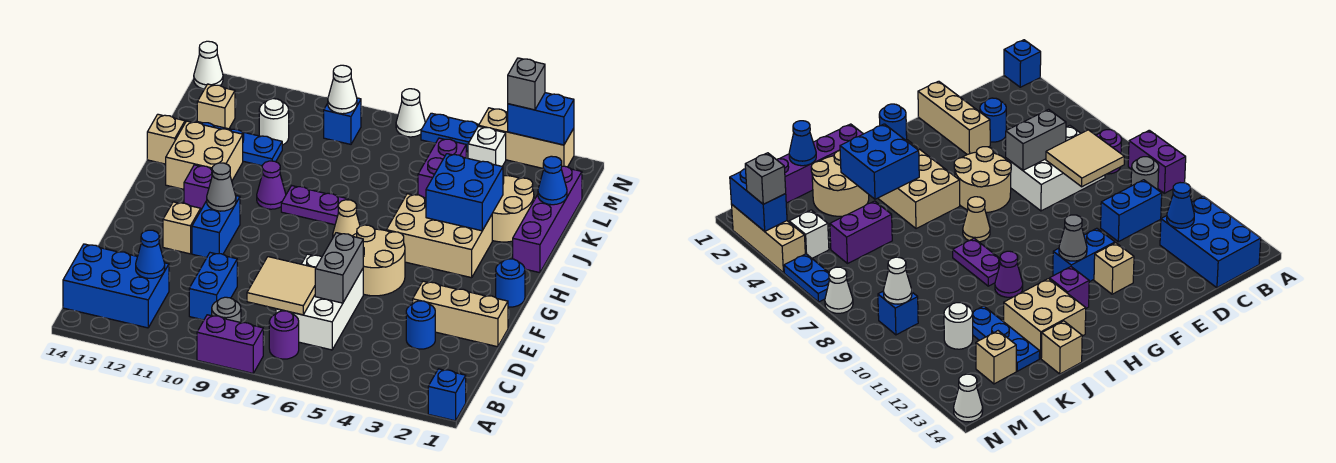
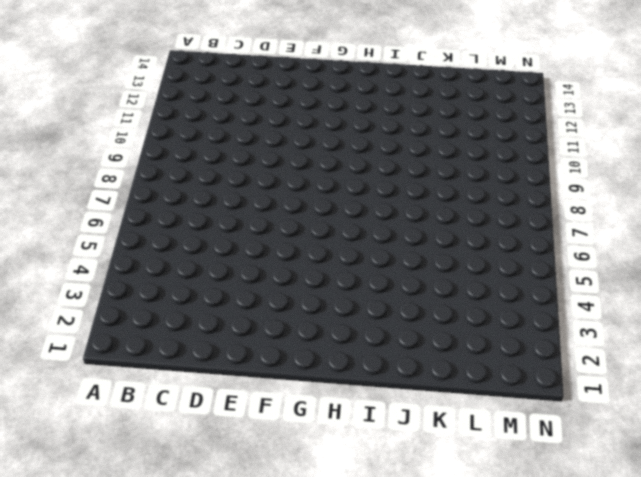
none -> blue brick A1 level 1
none -> purple brick A8:A9 level 1
none -> purple round brick B7 level 1
none -> grey round brick B9 level 1

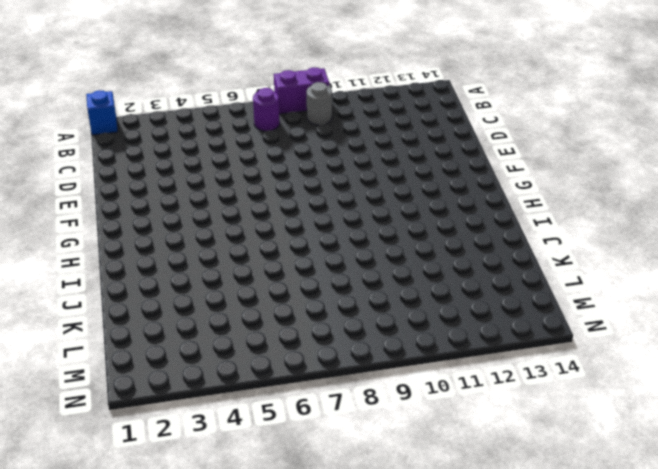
none -> blue brick B12:C14 level 1
none -> white brick C6:E7 level 1
none -> blue brick C10:D10 level 1
none -> blue round brick D3 level 1

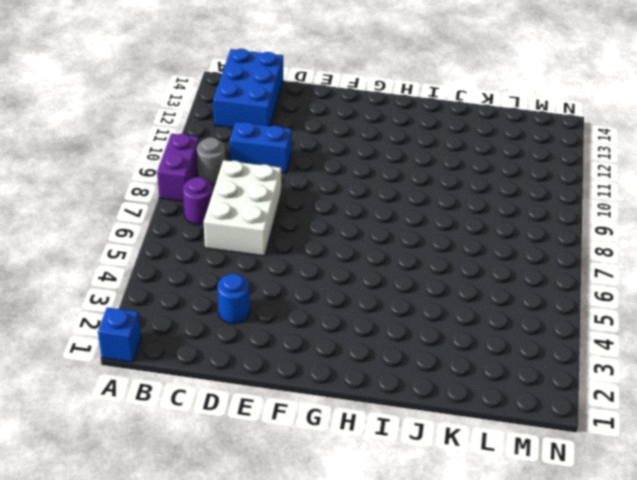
white brick C6:D8 level 1 -> white brick C6:E7 level 1
none -> tan brick E1:E3 level 1
none -> tan round brick F5:G6 level 1
none -> blue brick F11:G11 level 1
none -> tan brick F12 level 1

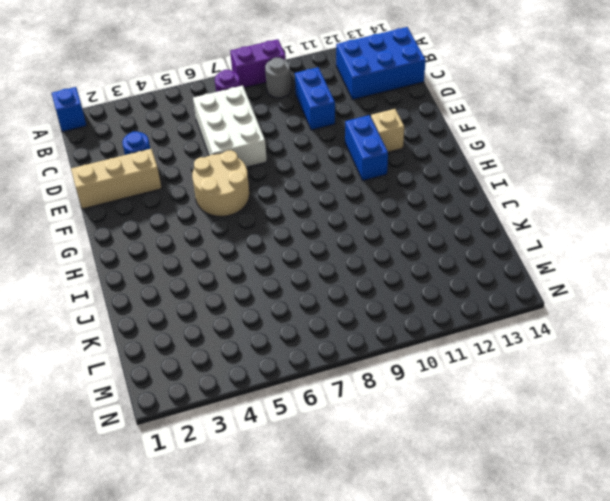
none -> blue round brick G1 level 1
none -> tan brick H3:I5 level 1
none -> tan cone H7 level 1
none -> purple brick H12 level 1

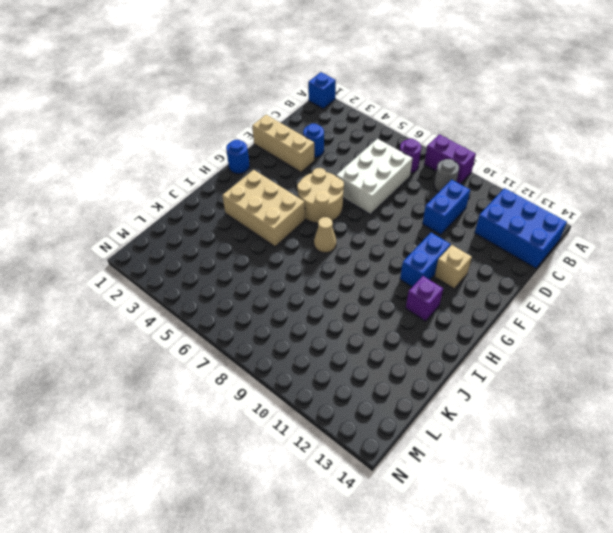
none -> purple brick I1:L1 level 1
none -> purple plate I8:I9 level 1
none -> purple cone I10 level 1
none -> tan brick I12:J13 level 1

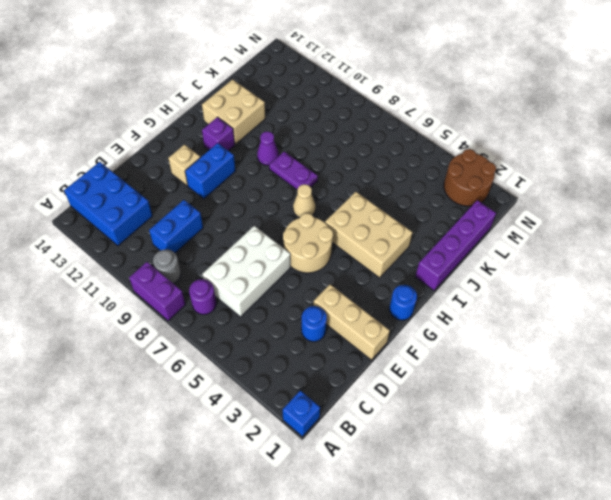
brown round brick M2:N3 level 1 -> tan brick N2:N4 level 1
none -> tan round brick J2:K3 level 1
none -> tan brick J14 level 1
none -> purple brick K5:L5 level 1
none -> blue plate K11:K13 level 1

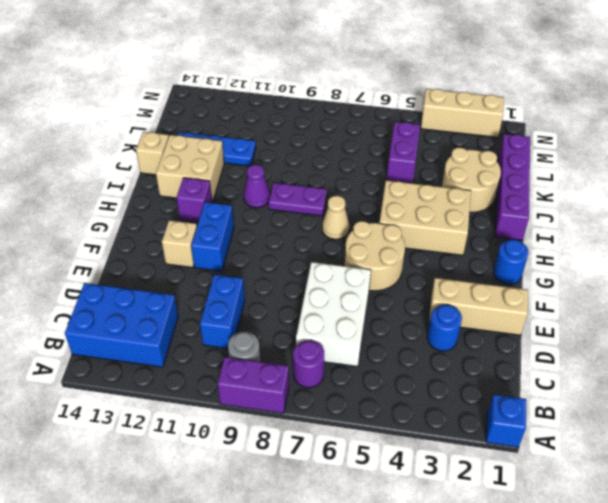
none -> white round brick L11 level 1
none -> tan brick L13 level 1
none -> white brick M4 level 1
none -> blue brick M9 level 1

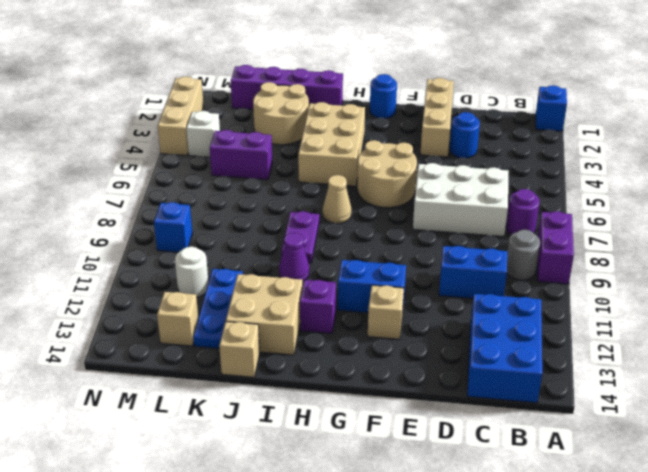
none -> blue plate N5:N6 level 1
none -> white cone N7 level 1
none -> white cone N14 level 1
none -> tan tile C7:D8 level 2

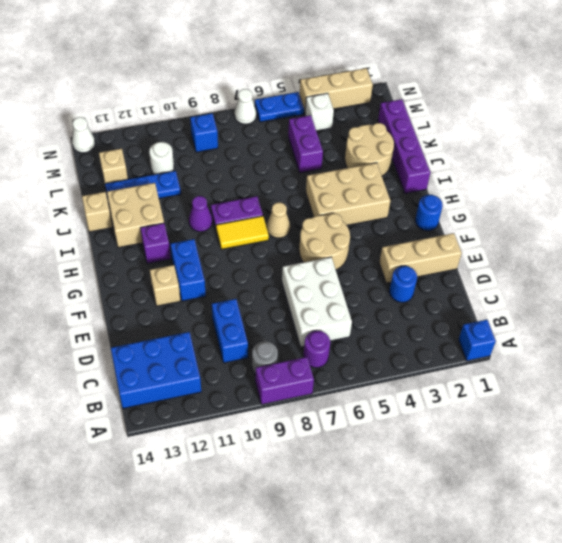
yellow tile H8:H9 level 1 -> none
none -> tan tile C7:D8 level 2
none -> blue cone C12 level 2
none -> grey brick D6:E6 level 2
none -> grey cone G11 level 2

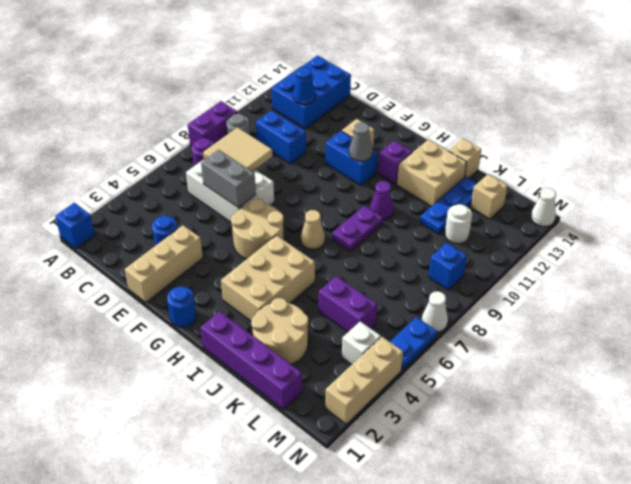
none -> blue brick I3:J4 level 2
none -> blue cone K1 level 2
none -> white cone M9 level 2
none -> blue brick N2:N3 level 2

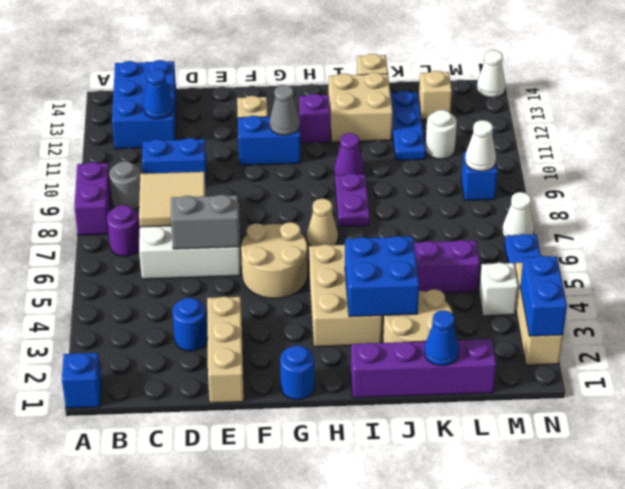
none -> grey brick N3 level 3

